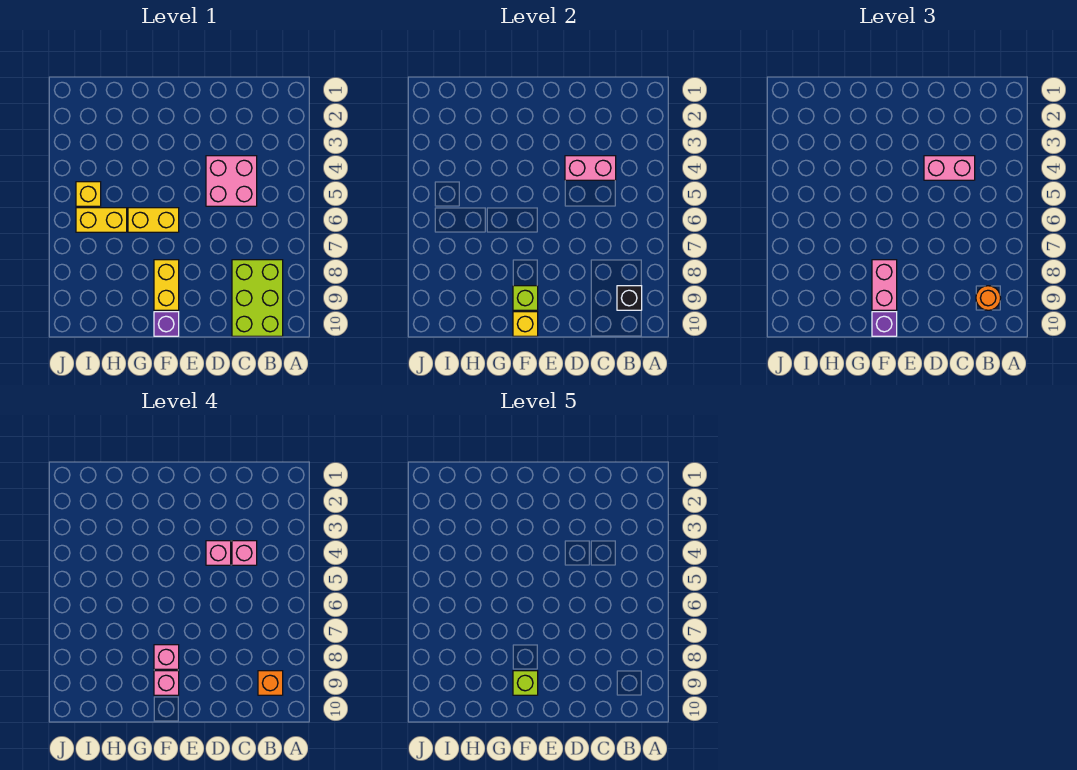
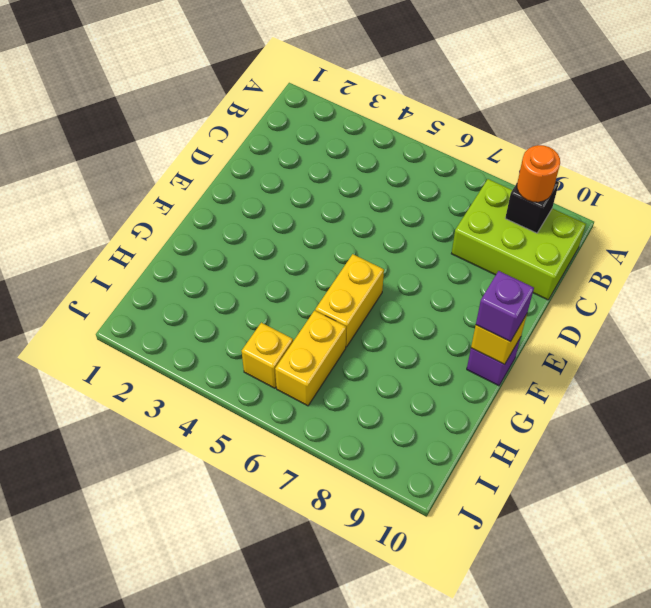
none -> pink brick C4:D5 level 1
none -> yellow brick F8:F9 level 1
none -> pink brick C4:D4 level 2

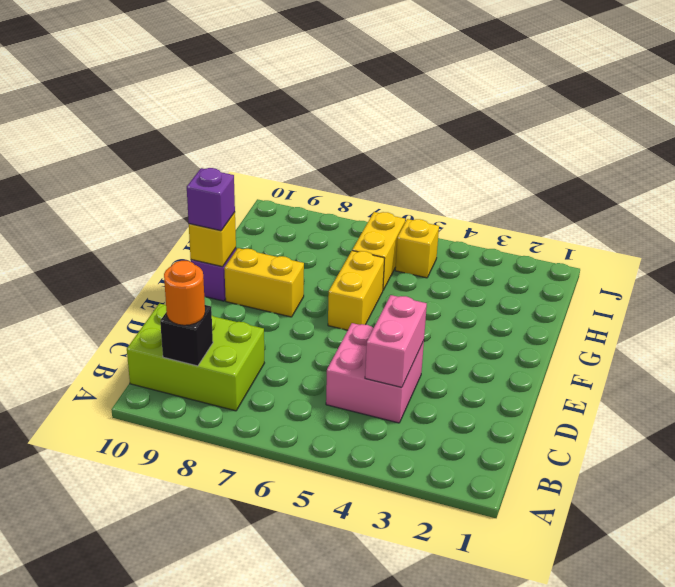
none -> lime brick F9 level 2
none -> pink brick C4:D4 level 3
none -> pink brick F8:F9 level 3

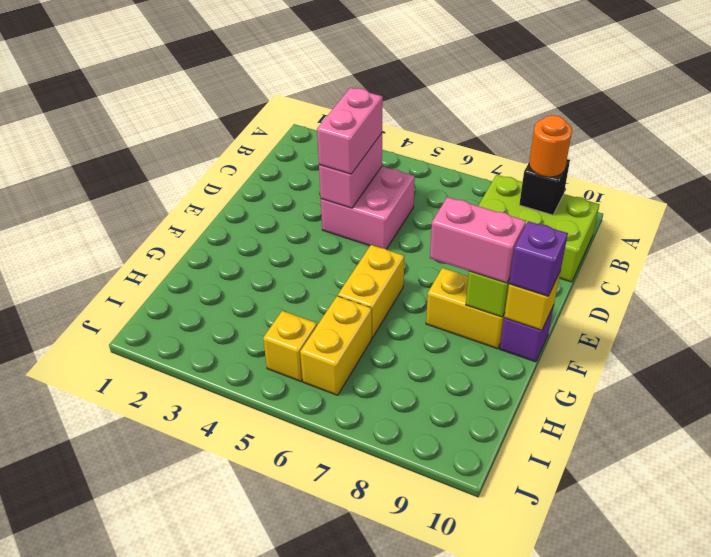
none -> orange brick B9 level 4
none -> pink brick C4 level 4
none -> pink brick D4 level 4

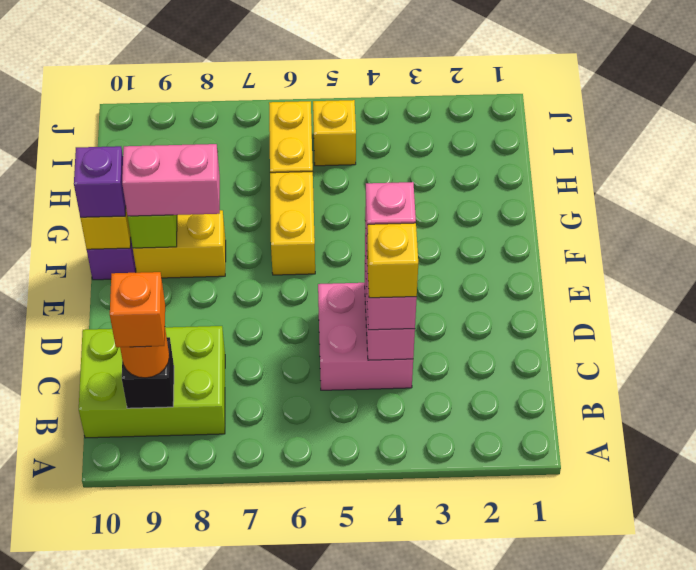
yellow brick C4 level 4 -> pink brick C4 level 4
none -> pink brick F8 level 4
none -> pink brick F9 level 4
none -> lime brick F9 level 5

